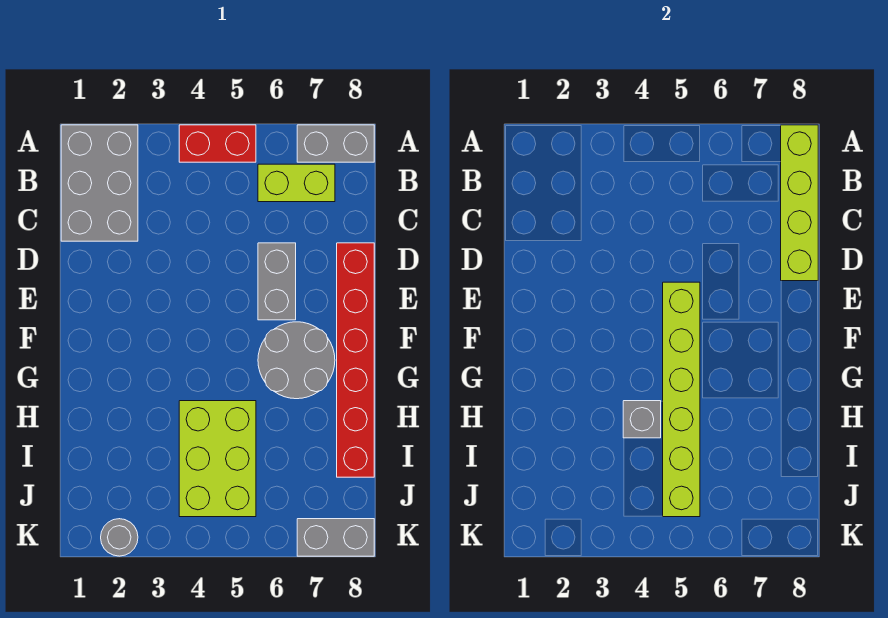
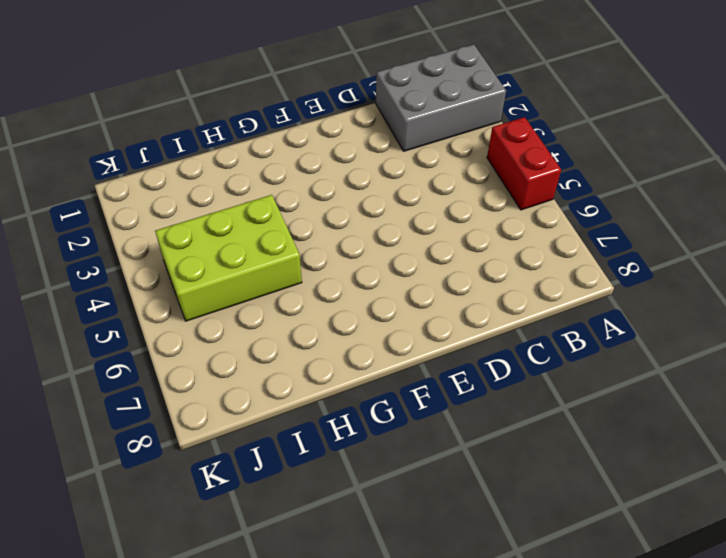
none -> grey brick A7:A8 level 1
none -> lime brick B6:B7 level 1
none -> grey brick D6:E6 level 1

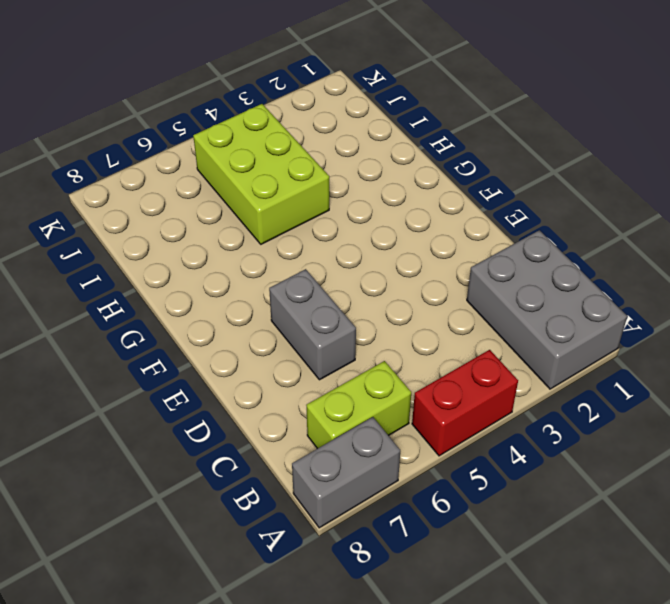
none -> red brick D8:I8 level 1
none -> grey round brick F6:G7 level 1
none -> grey round brick K2 level 1

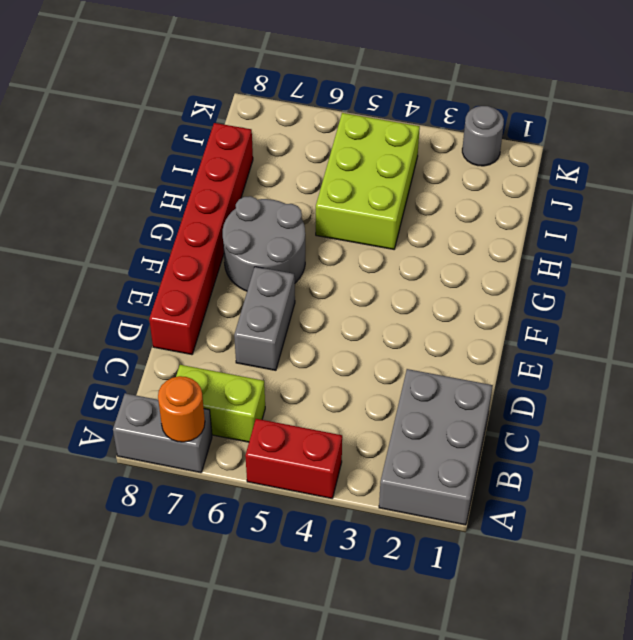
orange round brick A7 level 2 -> none
none -> grey brick K7:K8 level 1
none -> lime brick A8:D8 level 2
none -> lime brick E5:J5 level 2

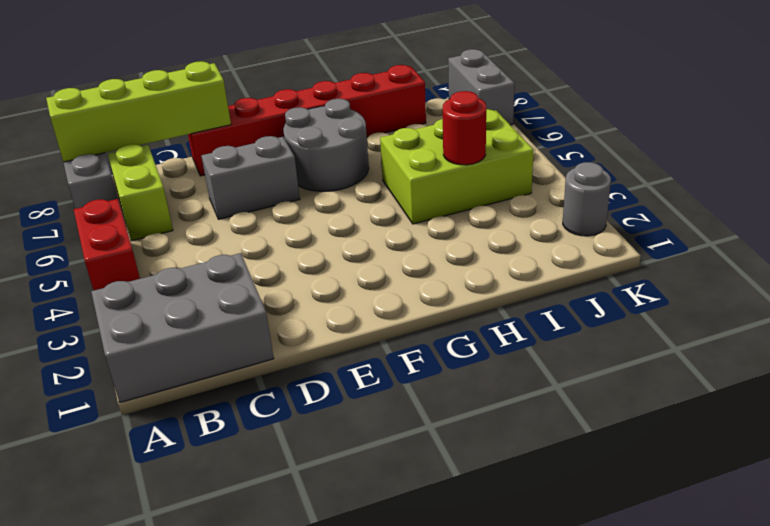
red round brick I4 level 2 -> none
none -> lime brick E5:J5 level 2
none -> grey brick H4 level 2

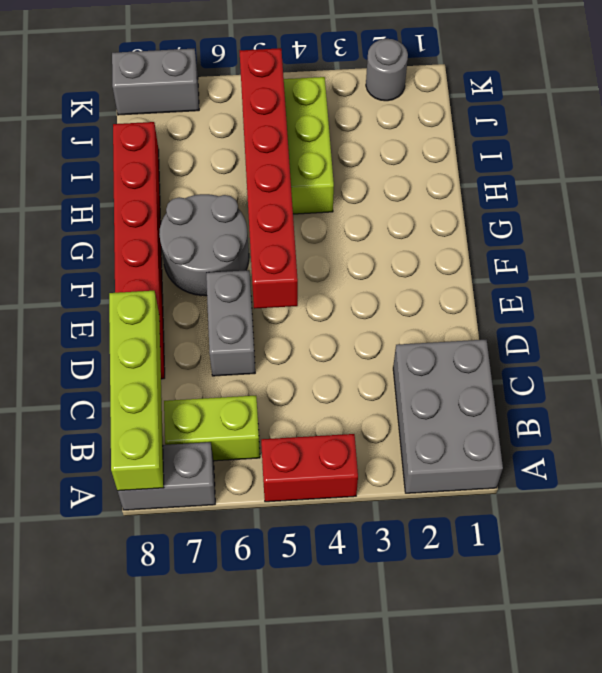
red brick E5:J5 level 2 -> lime brick E5:J5 level 2
none -> grey brick H4 level 2

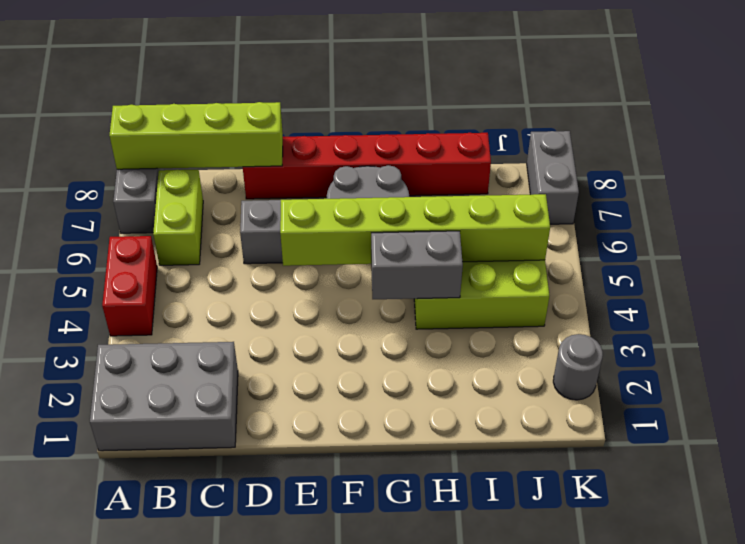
grey brick G4:H4 level 2 -> grey brick H4 level 2

